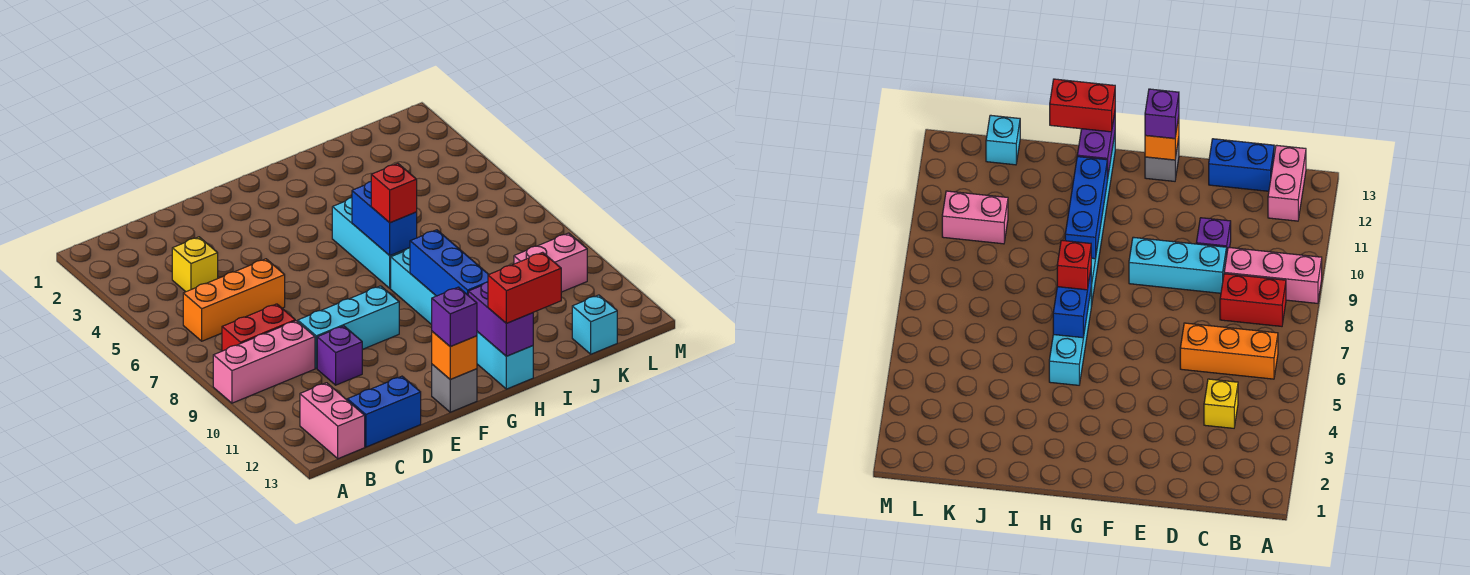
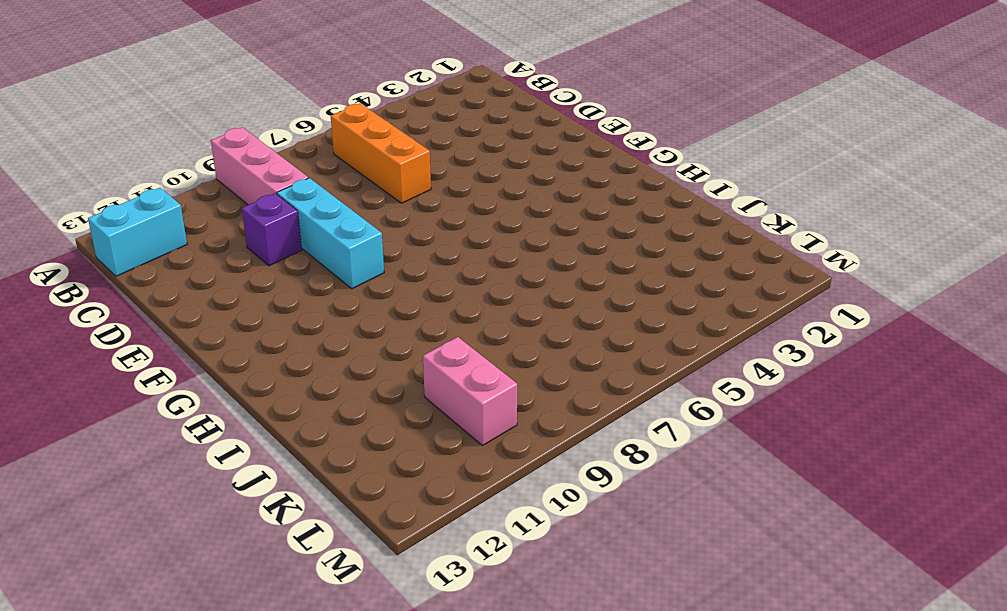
cyan brick B12:B13 level 1 -> pink brick B12:B13 level 1
none -> red brick B8:C8 level 1
none -> yellow brick C4 level 1
none -> blue brick C13:D13 level 1

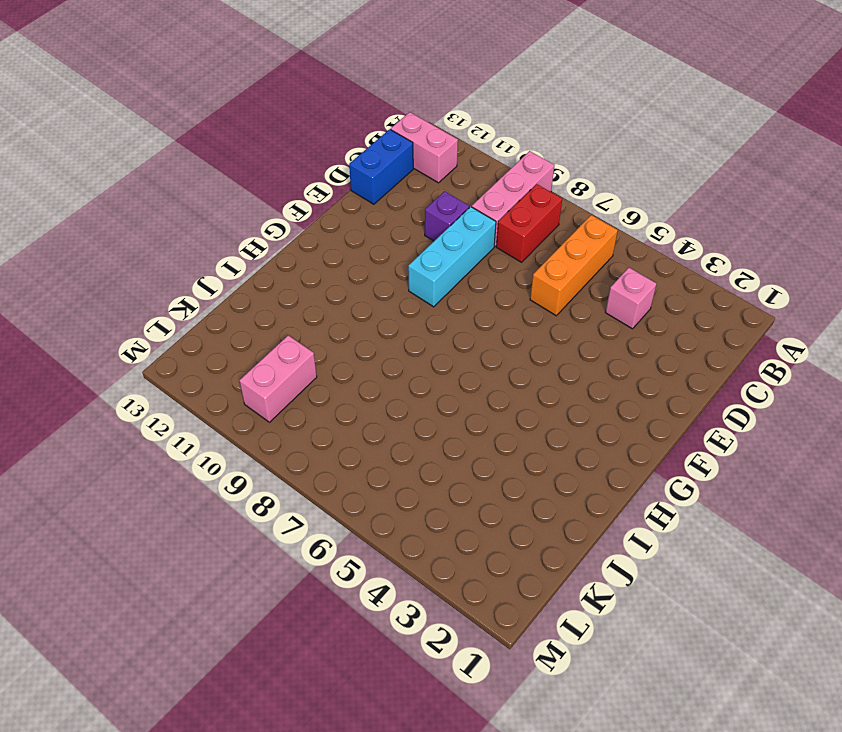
pink brick C4 level 1 -> yellow brick C4 level 1
none -> grey brick F13 level 1
none -> cyan brick H5:H7 level 1
none -> cyan brick H8:H13 level 1

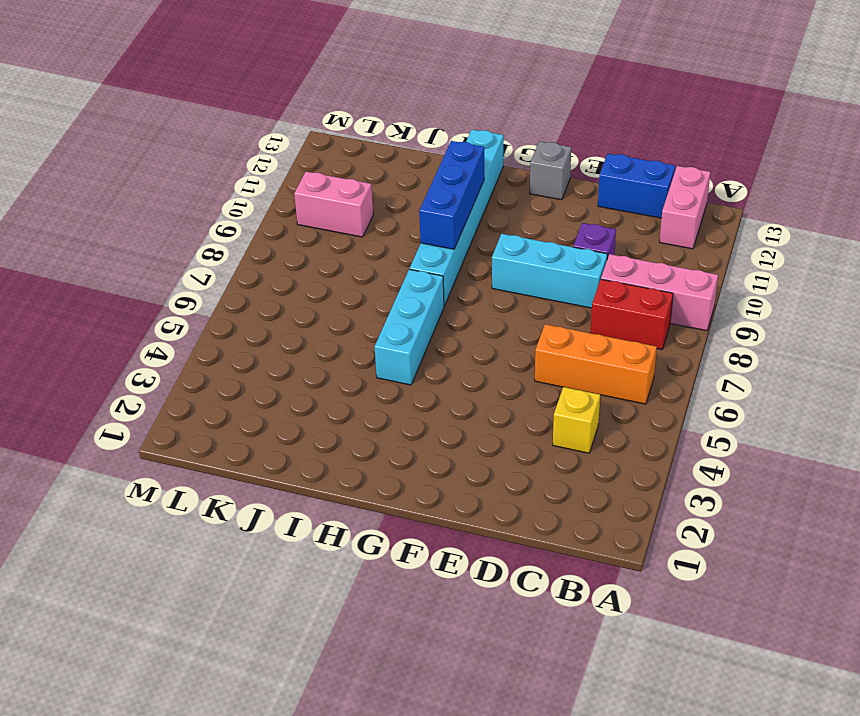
none -> cyan brick K13 level 1
none -> orange brick F13 level 2
none -> blue brick H6:H7 level 2

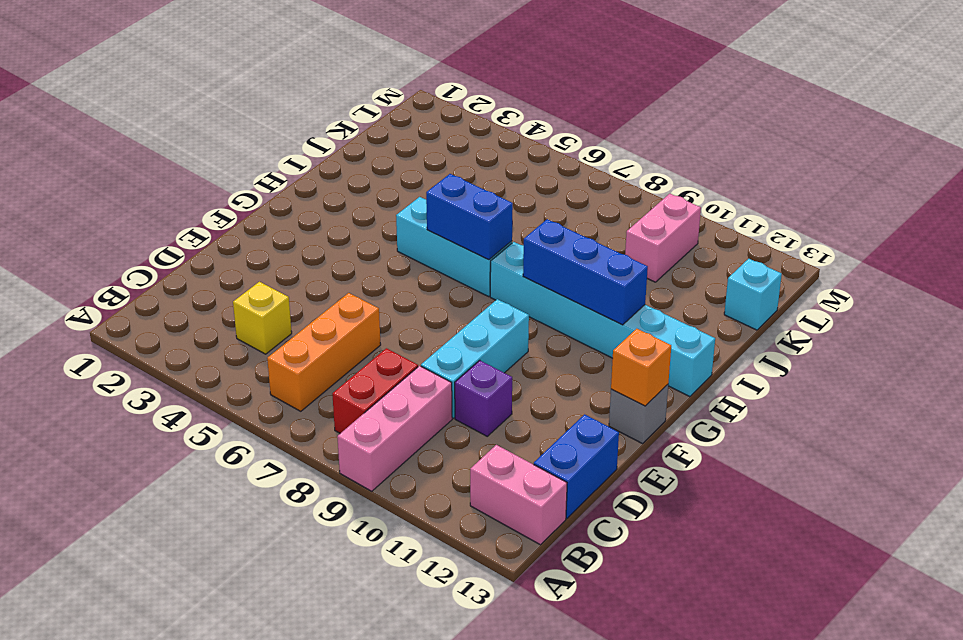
none -> purple brick H12:H13 level 2
none -> purple brick F13 level 3
none -> red brick H7 level 3

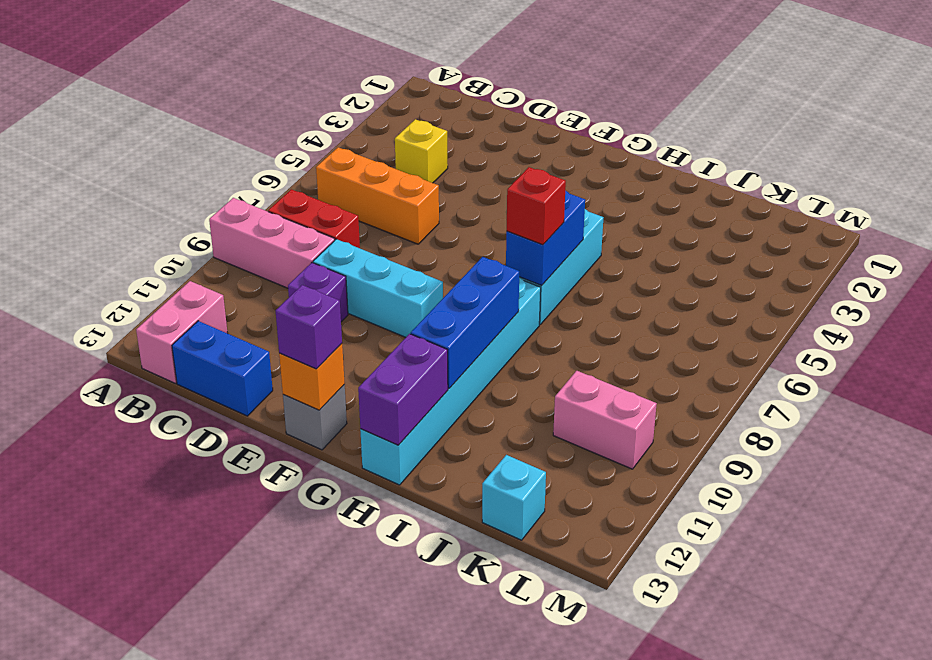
none -> red brick H13:I13 level 3

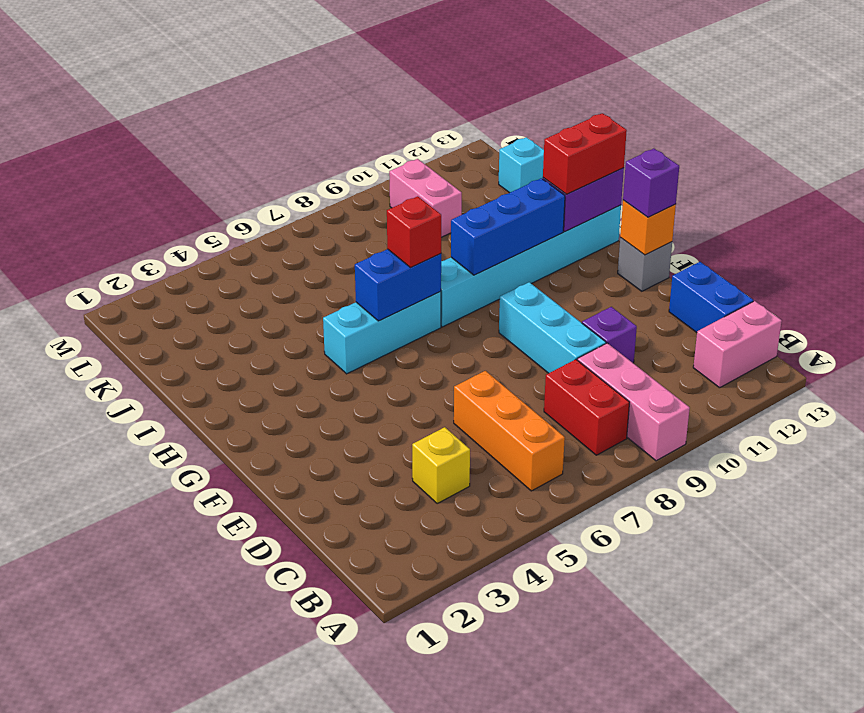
red brick H12:H13 level 3 -> red brick H13:I13 level 3

